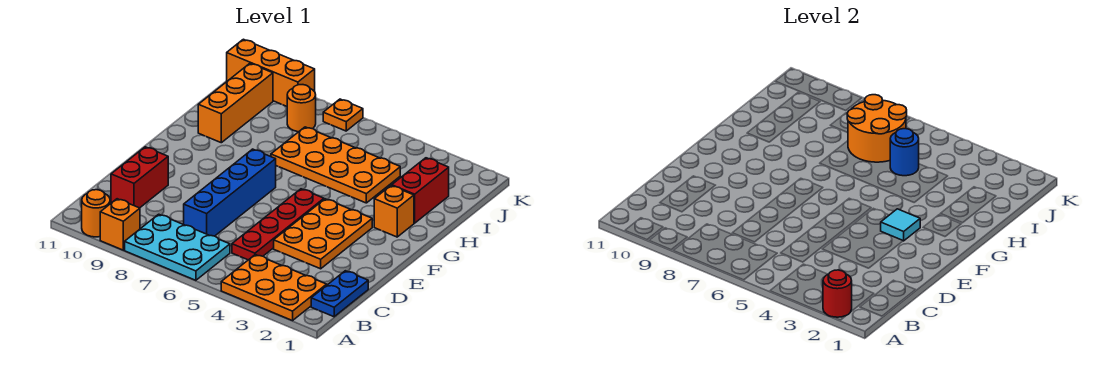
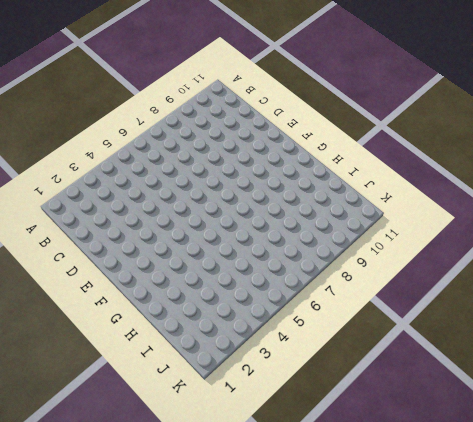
none -> orange plate A2:B4 level 1
none -> cyan plate A6:B8 level 1
none -> orange brick A9 level 1

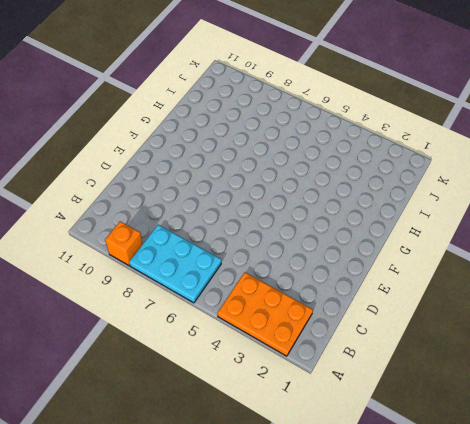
none -> orange round brick A10 level 1
none -> blue plate B1:C1 level 1
none -> red plate C5:F5 level 1

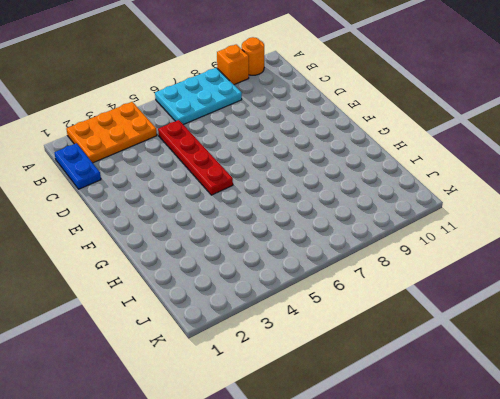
none -> blue brick C7:F7 level 1
none -> red brick C10:D10 level 1
none -> orange plate D3:F4 level 1

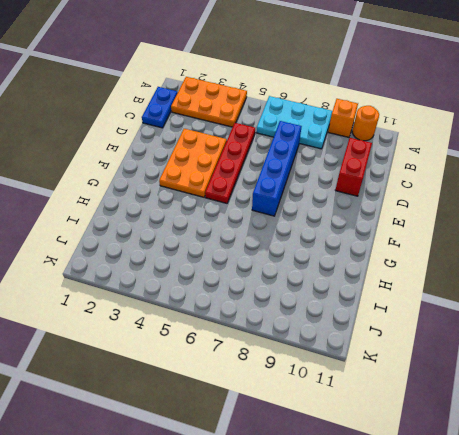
none -> orange brick G2 level 1
none -> red brick H2:I2 level 1
none -> orange plate H4:I7 level 1

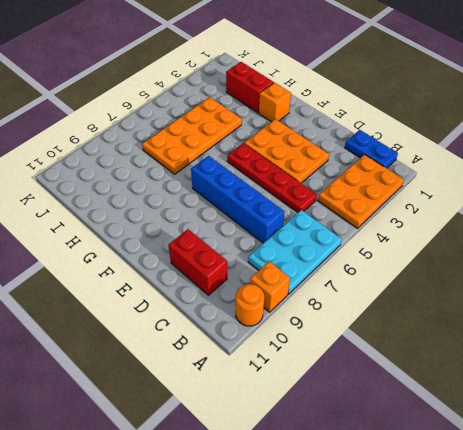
none -> orange brick H10:J10 level 1
none -> orange round brick J8 level 1
none -> orange plate K7 level 1

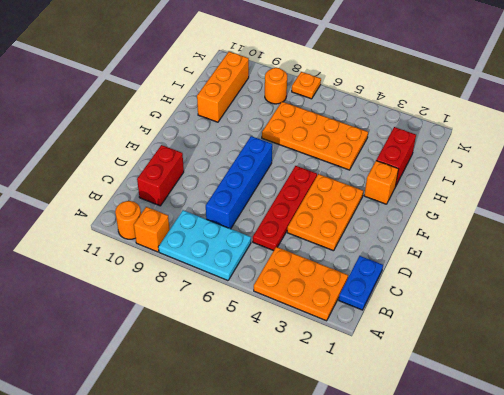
none -> orange brick K9:K11 level 1
none -> red round brick A2 level 2
none -> cyan tile F3 level 2

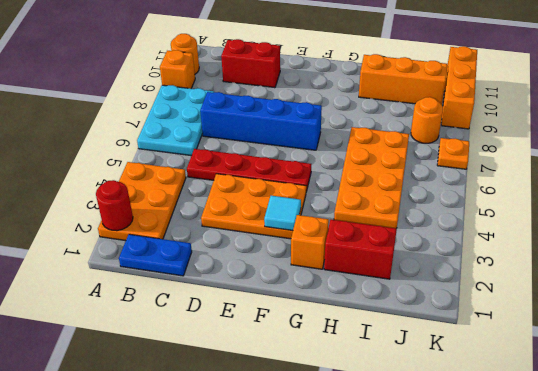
none -> blue round brick I5 level 2
none -> orange round brick I6:J7 level 2

